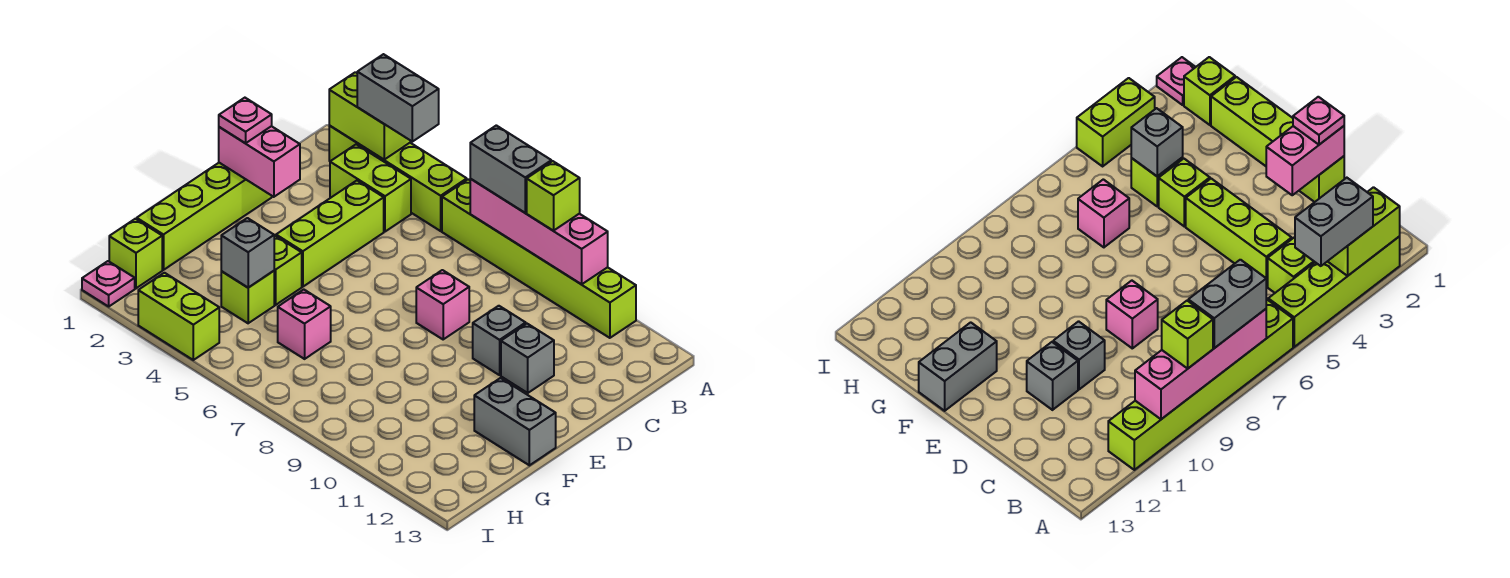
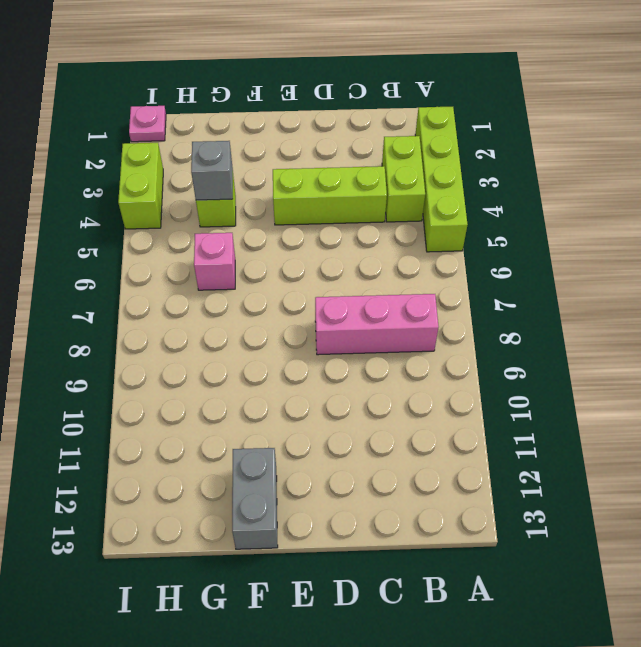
pink brick B8:D8 level 1 -> pink brick D8 level 1
none -> lime brick A6:A11 level 1
none -> lime brick D1:G1 level 1
none -> grey brick D10 level 1

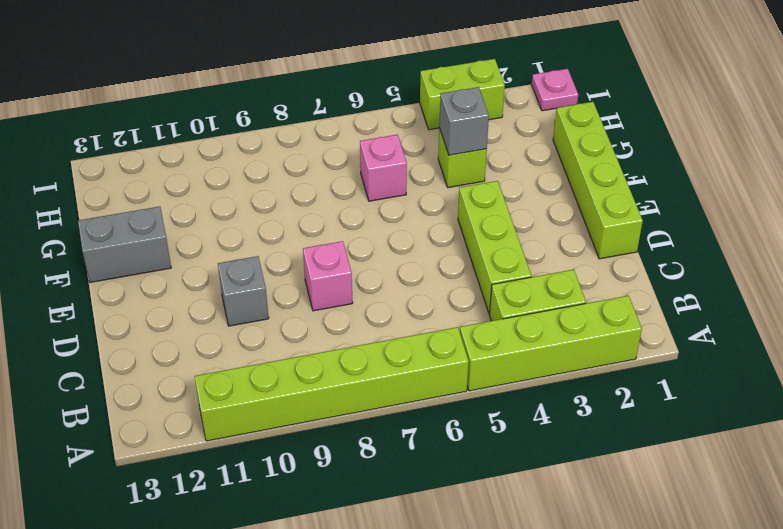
none -> grey brick D11 level 1
none -> lime brick F4 level 1
none -> lime brick H1 level 1

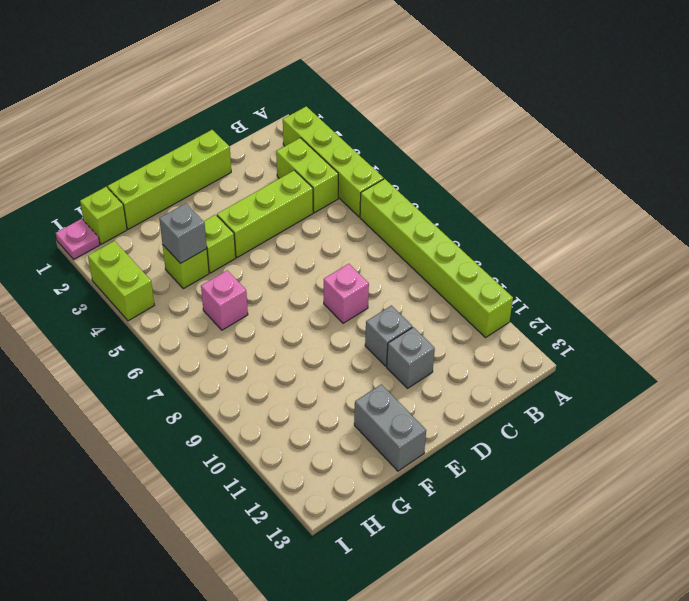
none -> lime brick A2:A3 level 2
none -> pink brick A7:A10 level 2
none -> pink brick D1:D2 level 2

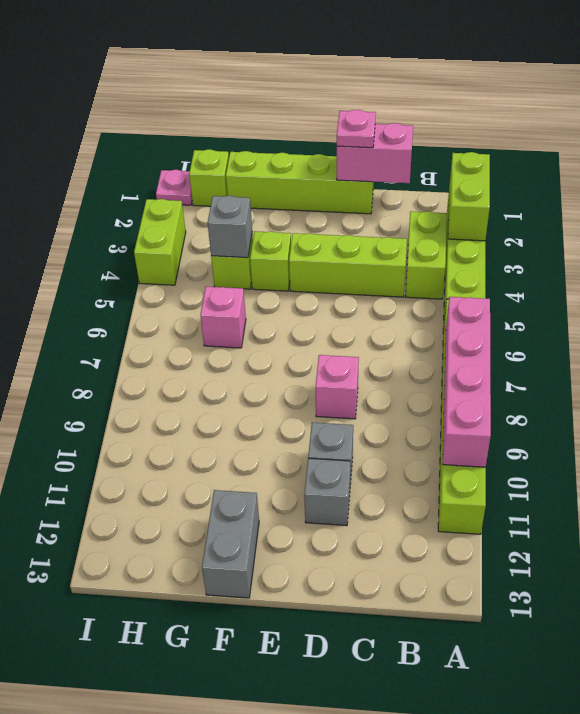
pink brick C1:D1 level 2 -> pink brick D1:D2 level 2
none -> grey brick A3:A4 level 3
none -> grey brick A7:A8 level 3
none -> lime brick A9 level 3

